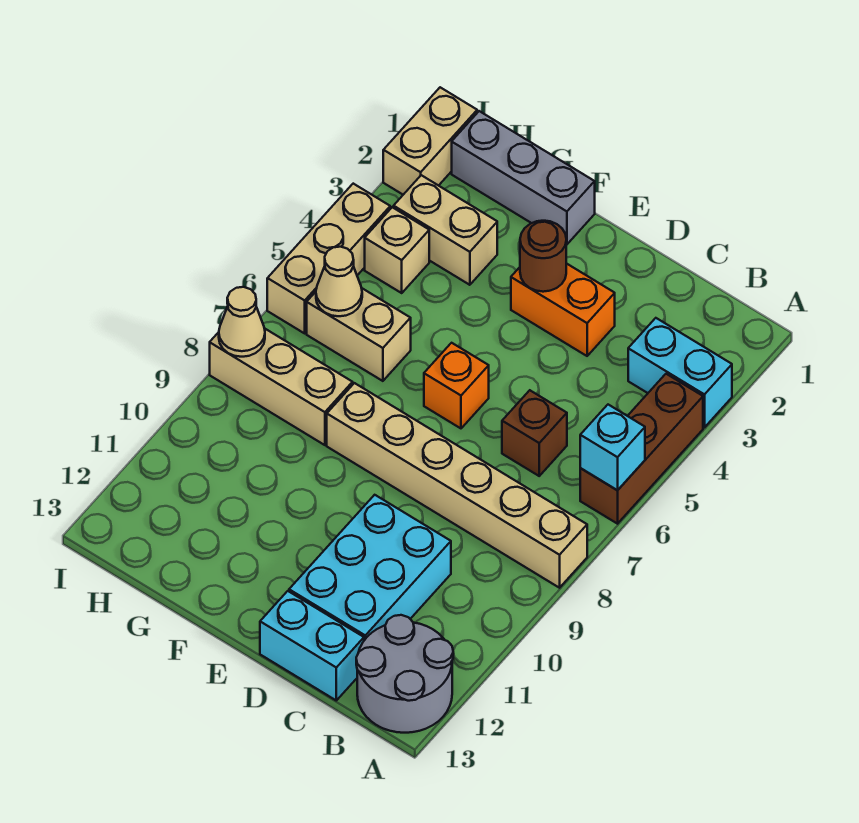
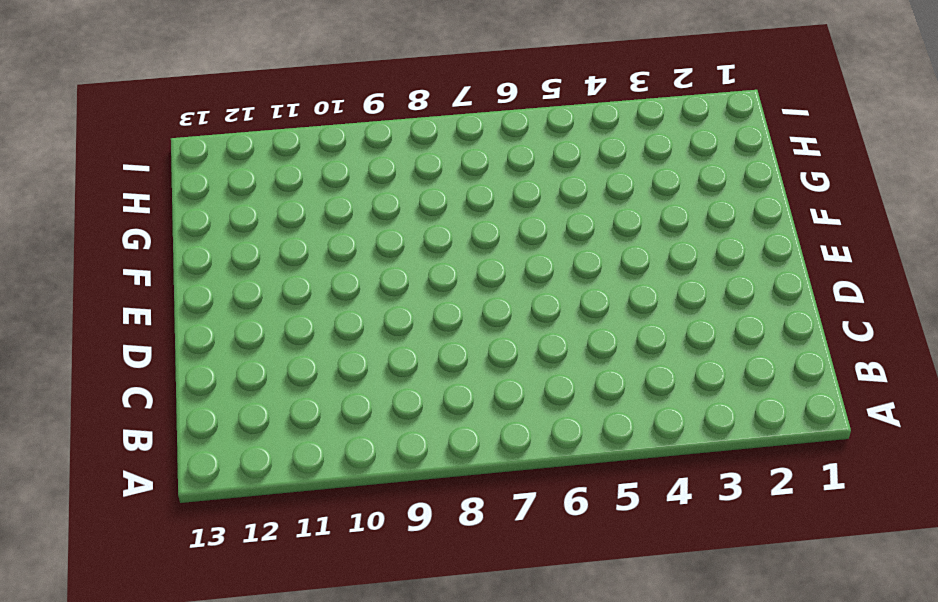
none -> cyan brick A3:B3 level 1
none -> brown brick A4:A6 level 1
none -> tan brick A8:F8 level 1

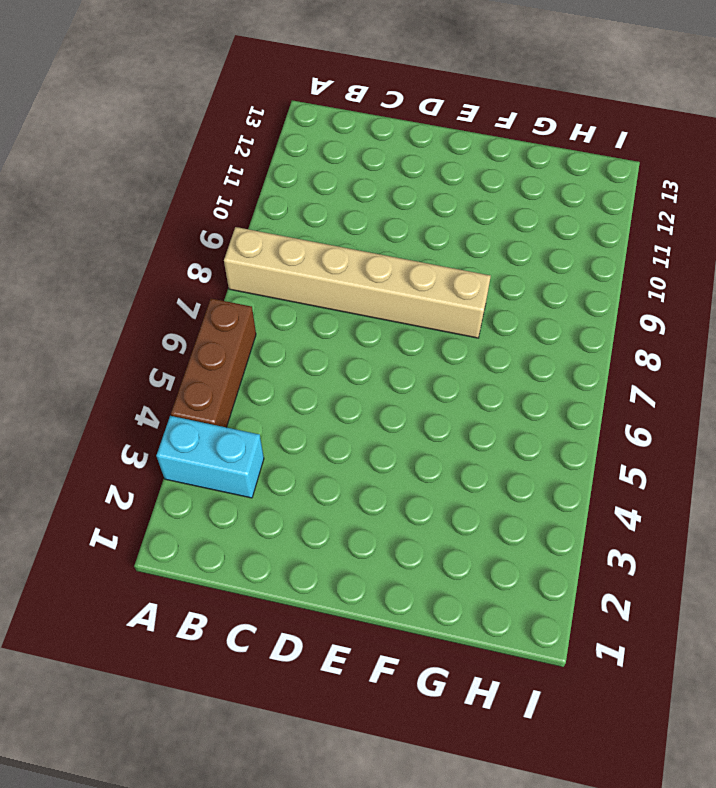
none -> grey round brick A12:B13 level 1
none -> brown brick C6 level 1
none -> cyan brick C10:D12 level 1

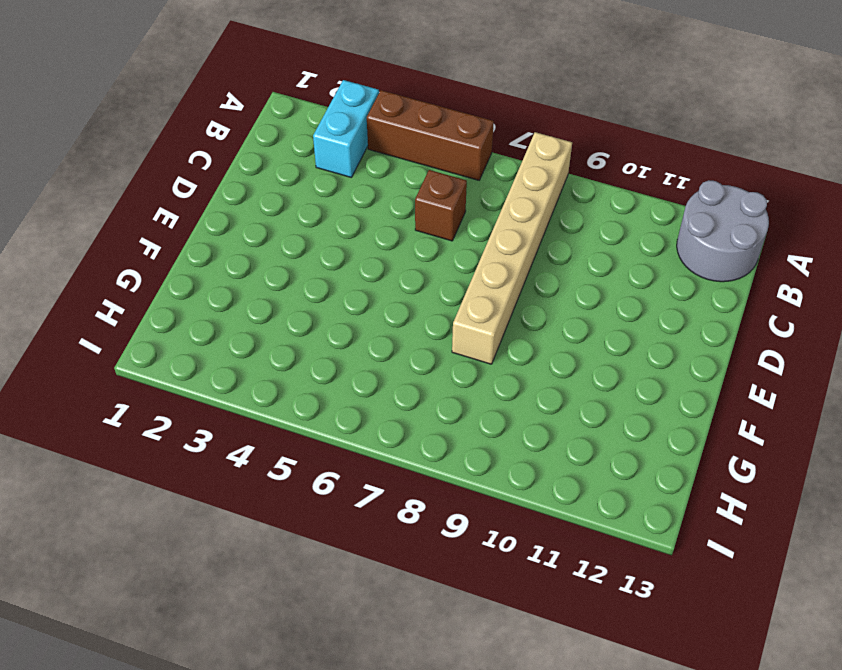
none -> cyan brick C10:D12 level 1
none -> cyan brick C13:D13 level 1
none -> orange brick D3:E3 level 1

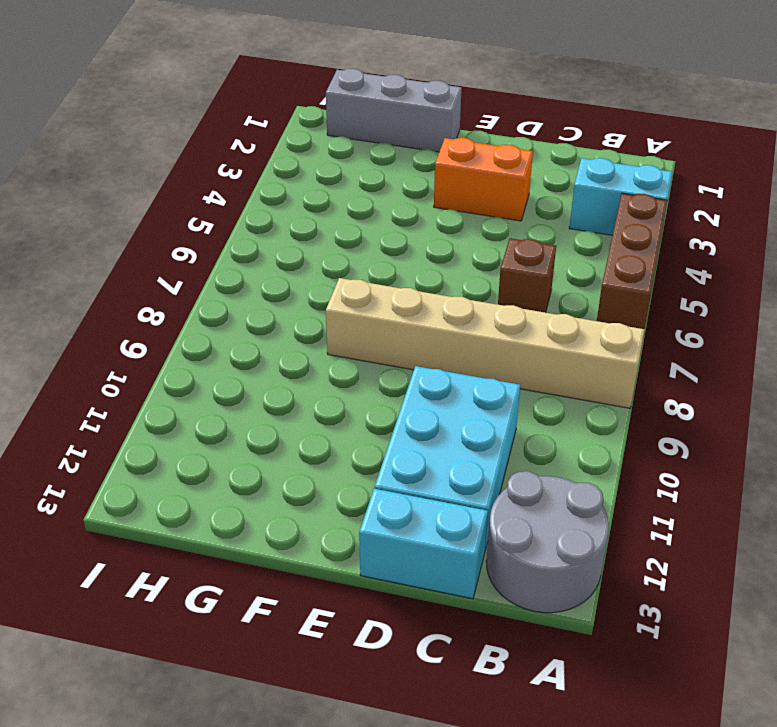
none -> orange brick E6 level 1
none -> tan brick G3:H3 level 1
none -> tan brick G6:H6 level 1

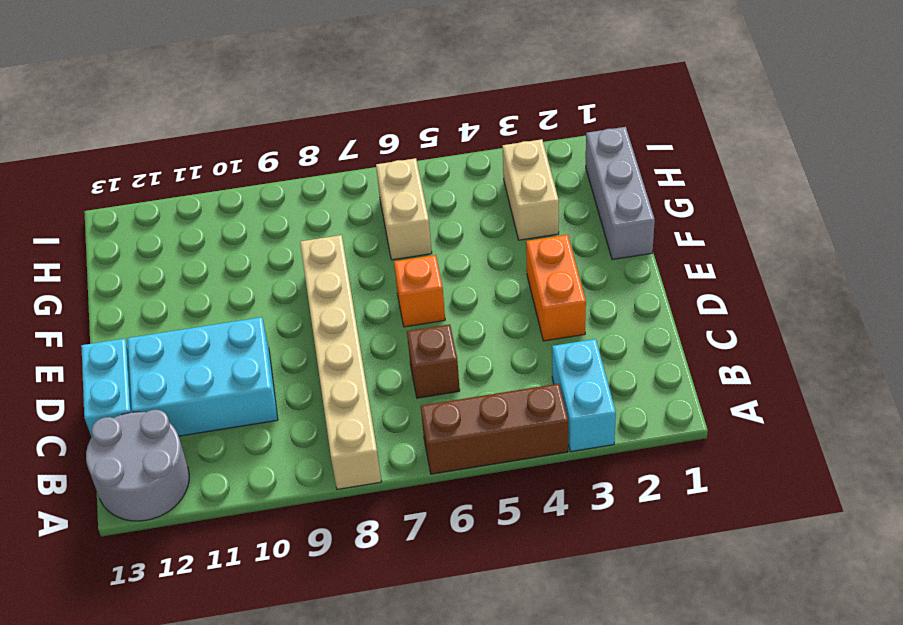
none -> tan brick G8:I8 level 1
none -> tan brick H4 level 1
none -> tan brick I1:I2 level 1

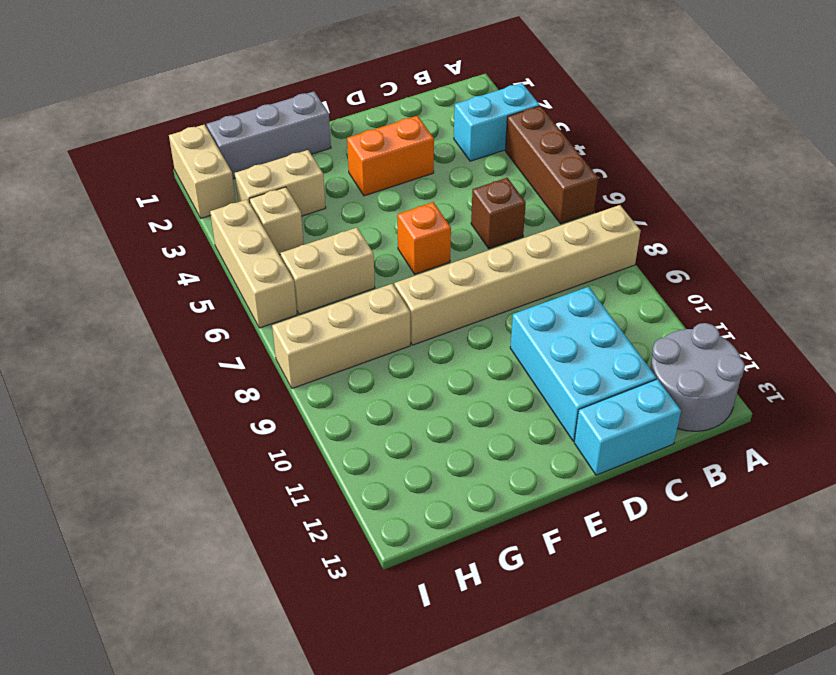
none -> cyan brick A6 level 2
none -> brown round brick E3 level 2
none -> tan cone H6 level 2

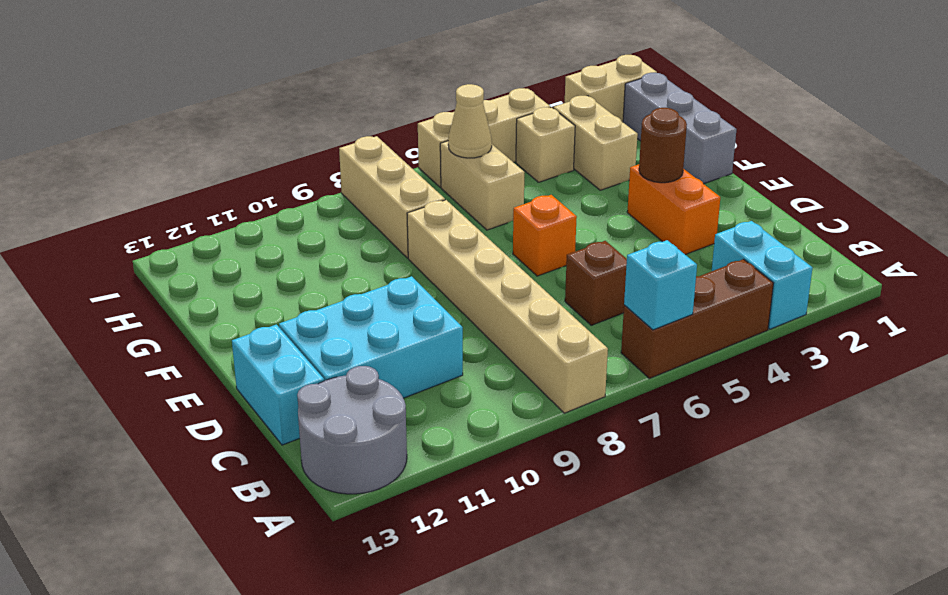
none -> tan cone I8 level 2

